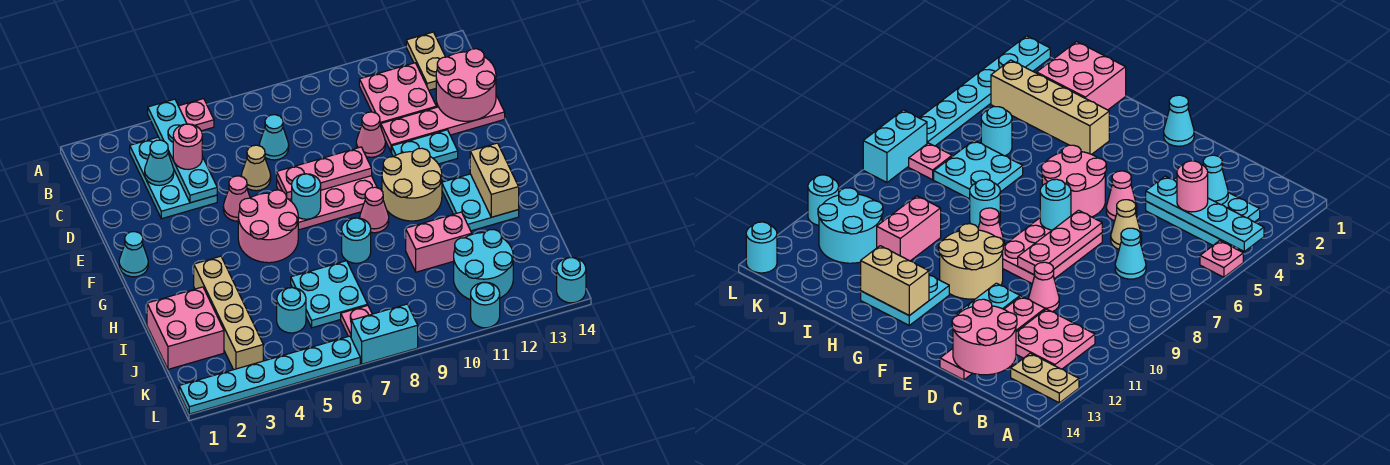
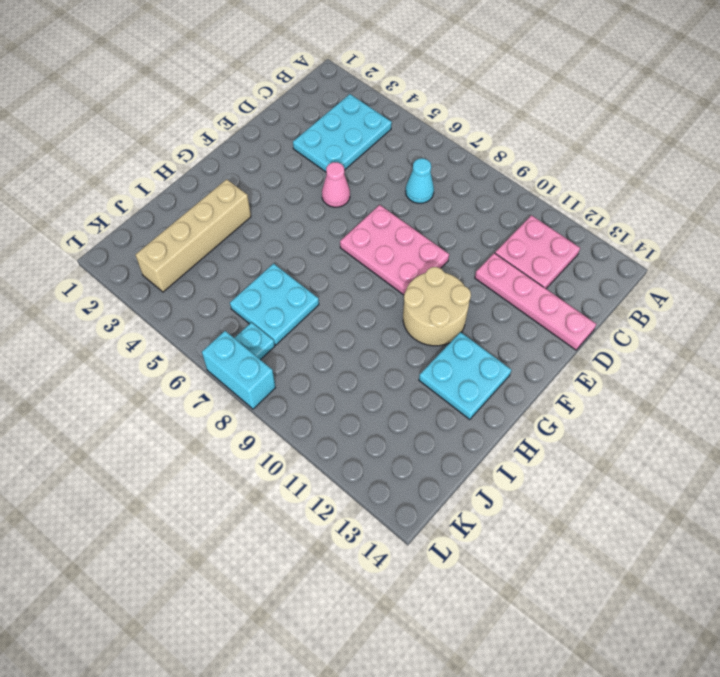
cyan plate K7 level 1 -> pink plate K7 level 1
none -> pink plate A5 level 1
none -> tan plate A13:B13 level 1
none -> tan cone D6 level 1
none -> pink cone D10 level 1

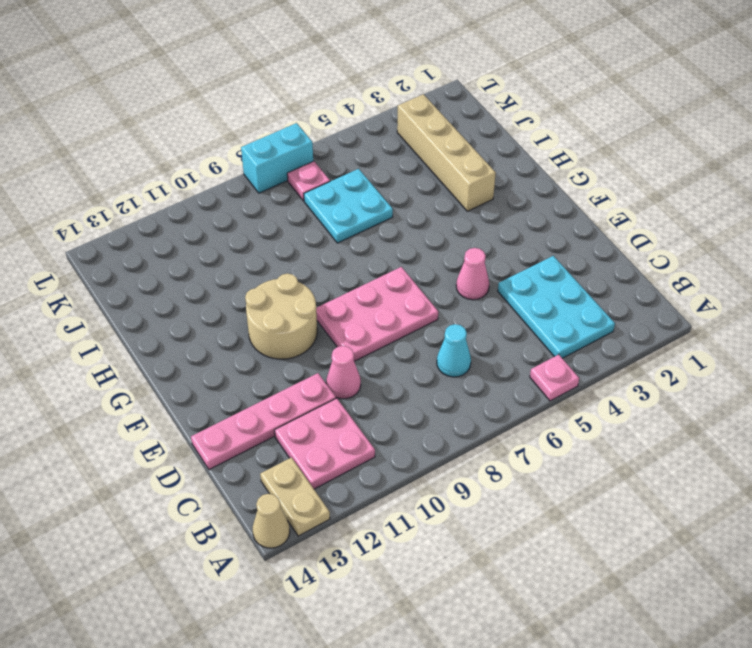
tan cone A14 level 1 -> tan cone D6 level 1
none -> cyan plate E11:E12 level 1
none -> cyan cone F1 level 1
none -> pink round brick F5:G6 level 1
none -> pink cone G9 level 1

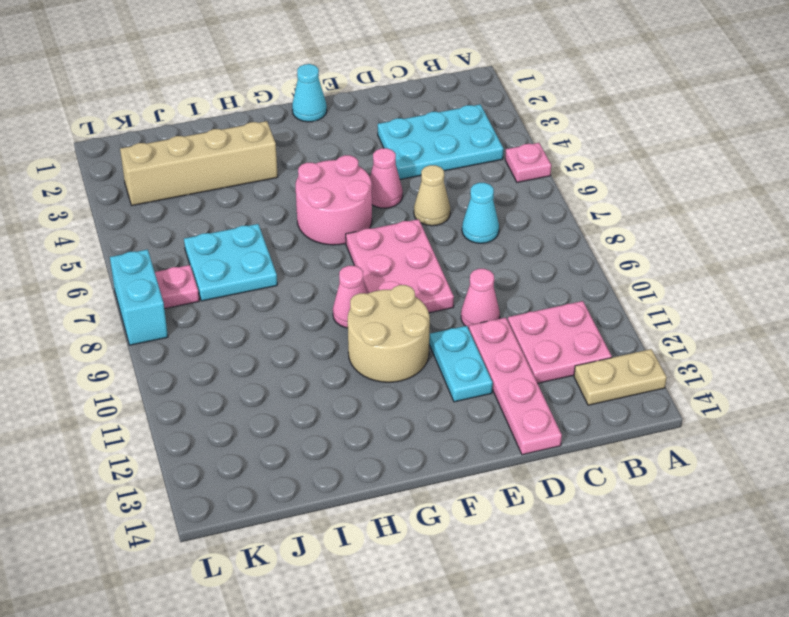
none -> cyan plate G12:H13 level 1
none -> cyan round brick H8 level 1
none -> pink brick I1:J2 level 1
none -> pink brick I10:I11 level 1

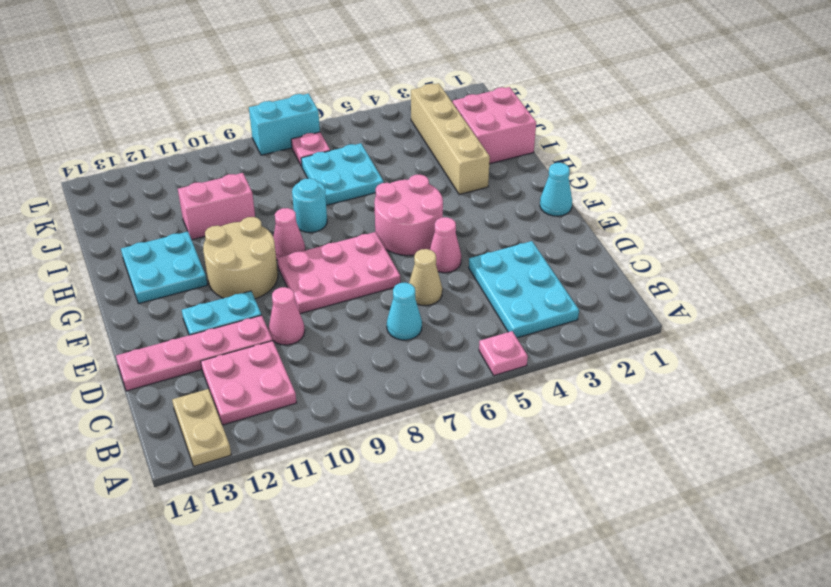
none -> cyan round brick J5 level 1
none -> cyan round brick J11:K12 level 1
none -> cyan plate L1:L6 level 1
none -> cyan round brick L11 level 1

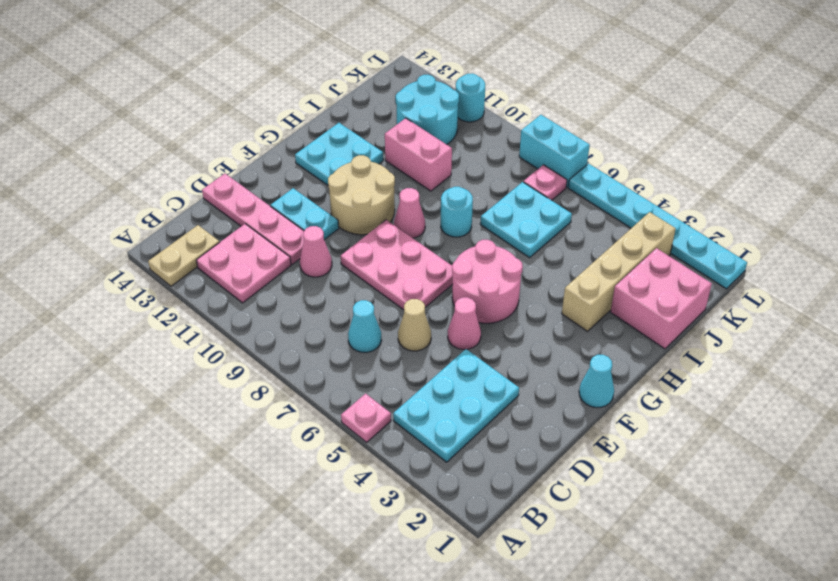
none -> cyan round brick J5 level 1
none -> cyan round brick L14 level 1
none -> cyan plate A4:D4 level 2
none -> cyan cone C3 level 2

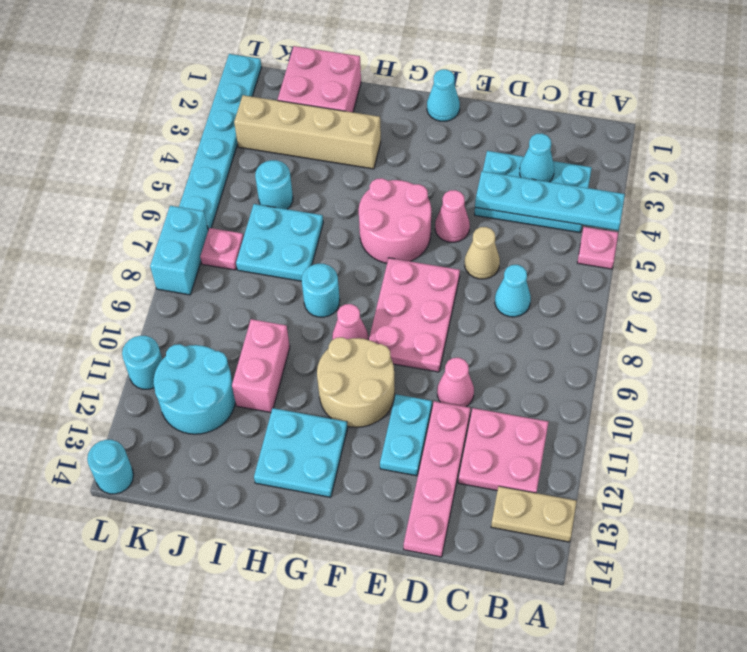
none -> pink round brick C13:D14 level 2
none -> pink plate E7:E9 level 2
none -> cyan round brick F7 level 2
none -> tan brick G13:H13 level 2

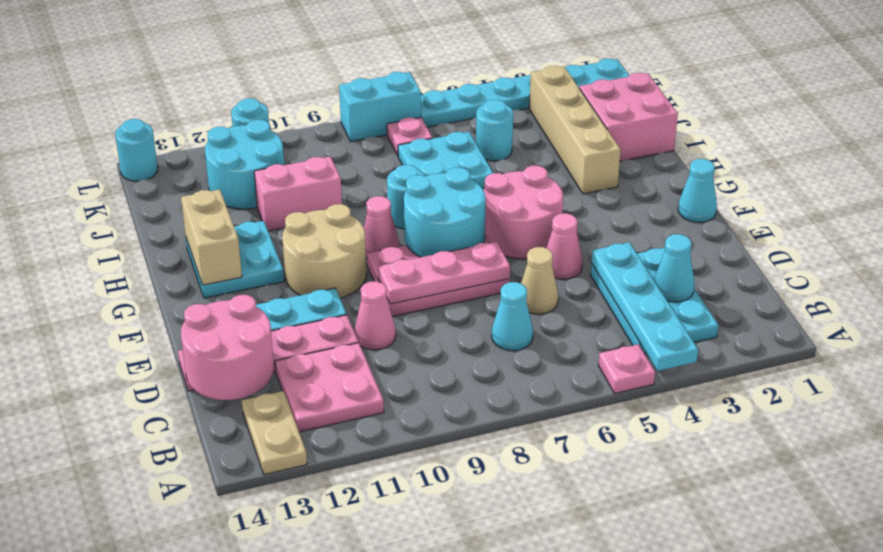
cyan round brick F7:G8 level 2 -> cyan round brick F7 level 2
none -> pink round brick C4 level 3

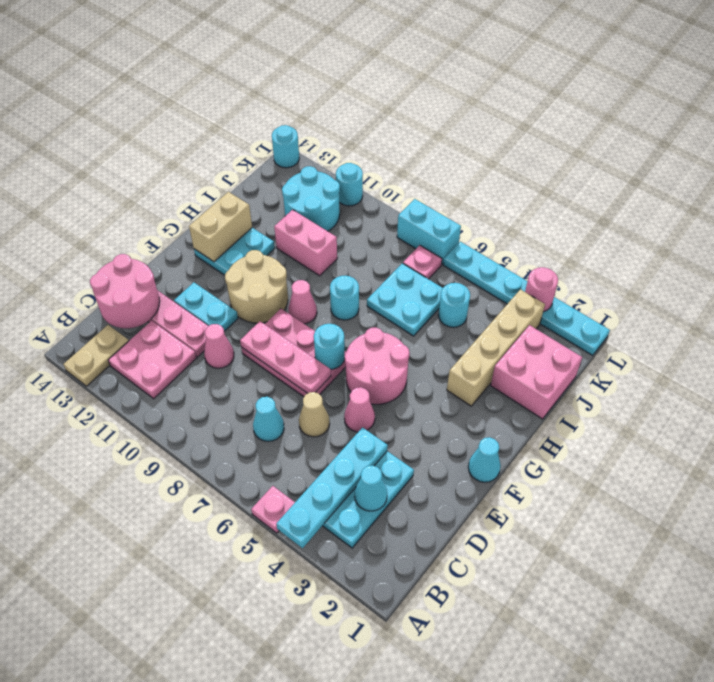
pink round brick L3 level 2 -> pink round brick C4 level 3

